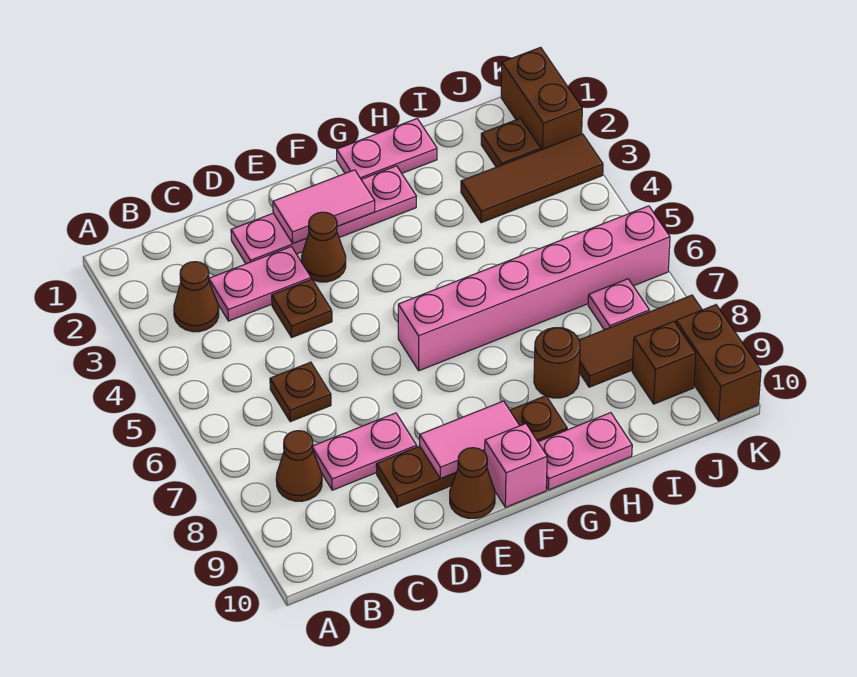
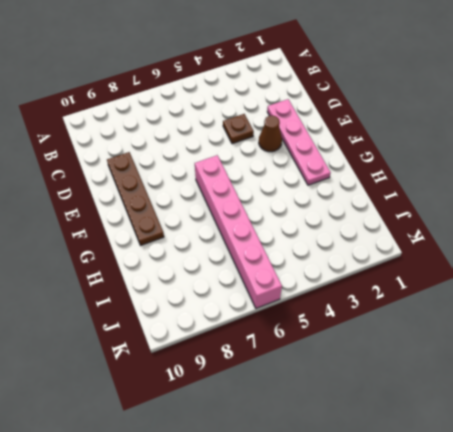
none -> brown cone B3 level 1
none -> brown cone B8 level 1
none -> pink plate C3:D3 level 1

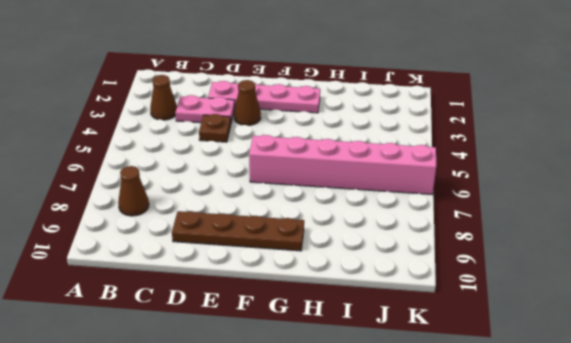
none -> brown plate C6 level 1
none -> pink plate C8:D8 level 1
none -> brown cone E10 level 1

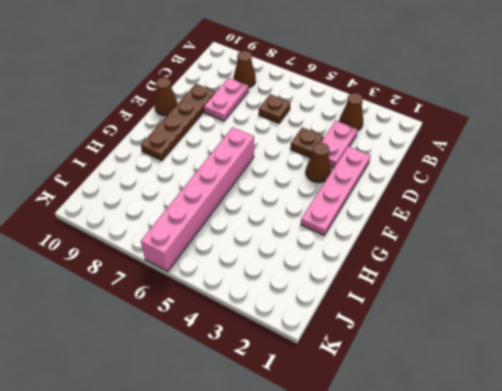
none -> pink brick F10 level 1
none -> pink plate G1:H1 level 1
none -> pink plate G10:H10 level 1

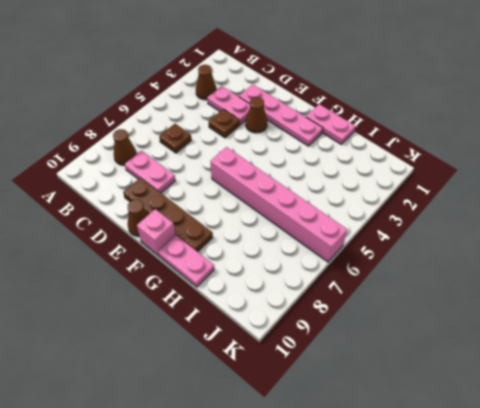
none -> brown round brick H8 level 1
none -> brown tile I3:K3 level 1
none -> brown tile I8:K8 level 1

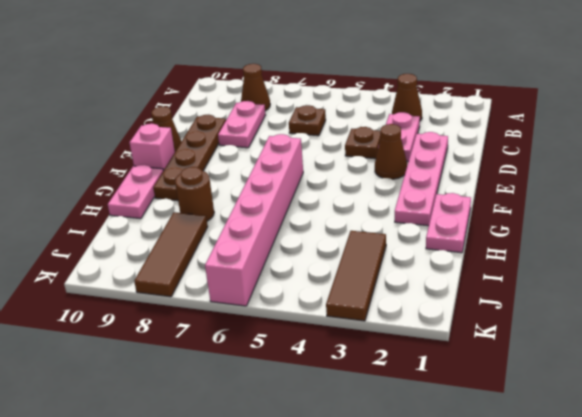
none -> brown plate J2 level 1
none -> pink plate J7 level 1
none -> brown brick J9 level 1

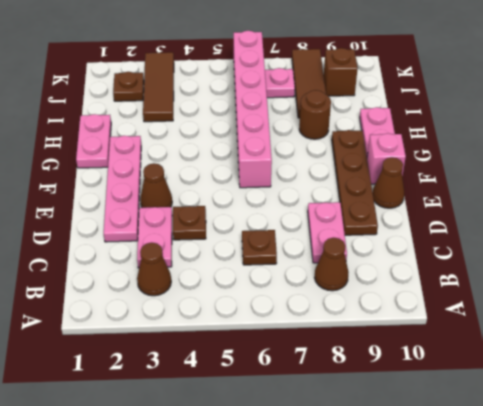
none -> brown brick K1:K2 level 1
none -> brown brick K9:K10 level 1
none -> pink tile E2:F2 level 2

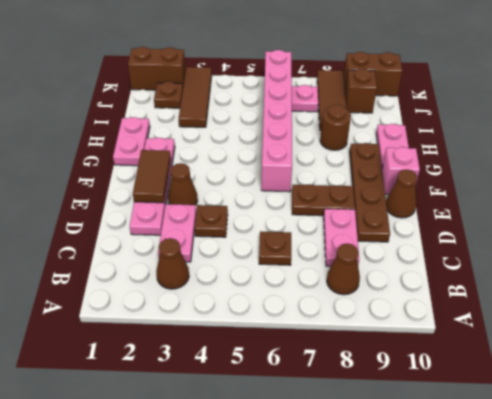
brown tile E2:F2 level 2 -> pink tile E2:F2 level 2
brown plate E7:E8 level 1 -> none
none -> pink tile E9:F9 level 2

